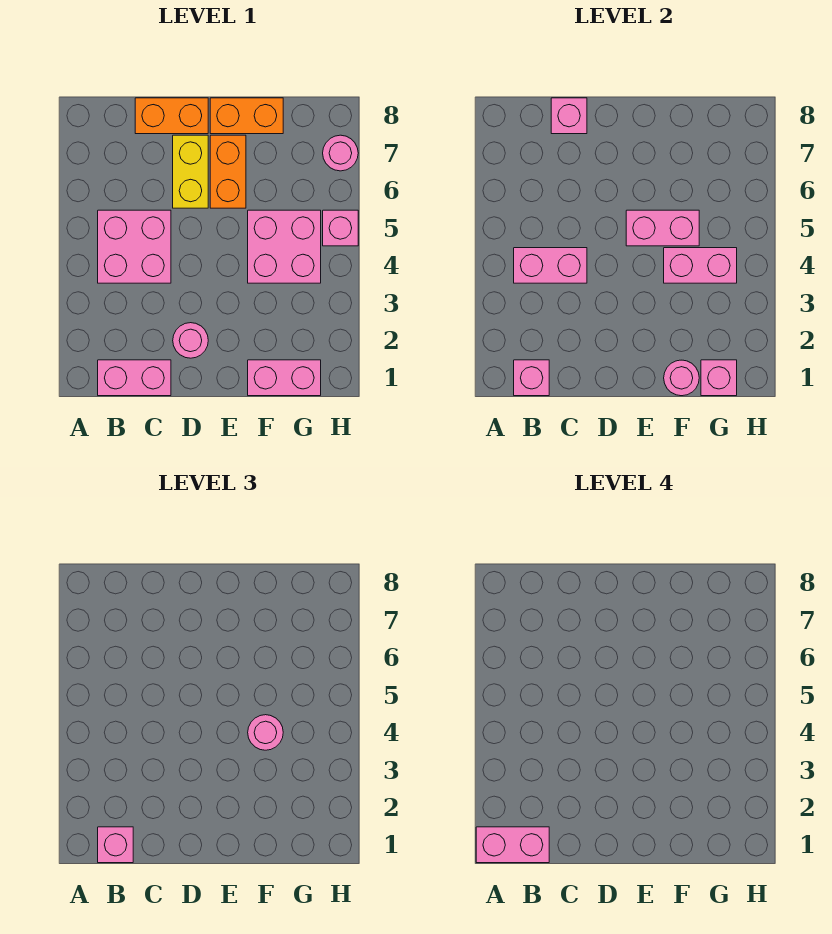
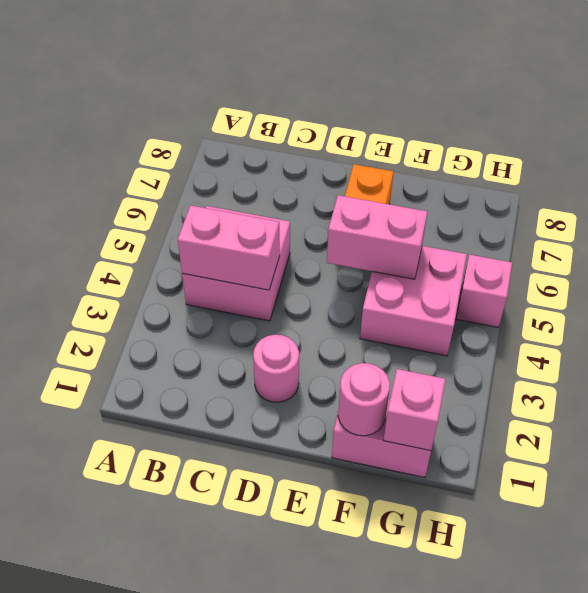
none -> pink brick B1:C1 level 1
none -> orange brick C8:D8 level 1
none -> yellow brick D6:D7 level 1

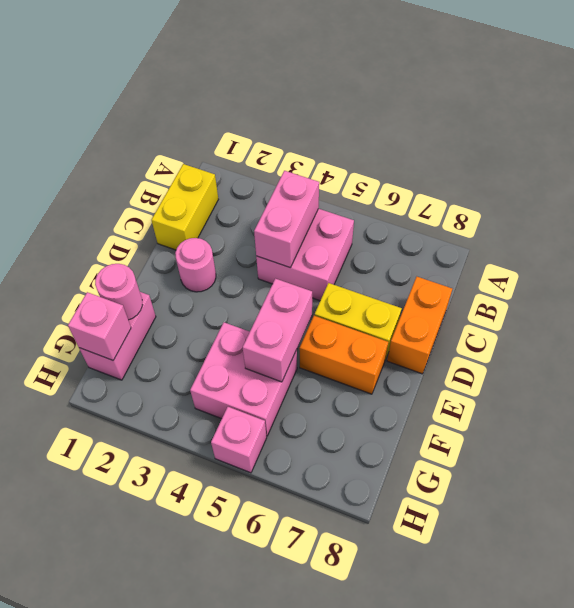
yellow brick B1:C1 level 1 -> pink brick B1:C1 level 1
none -> orange brick E8:F8 level 1
none -> pink round brick H7 level 1
none -> pink brick B1 level 2

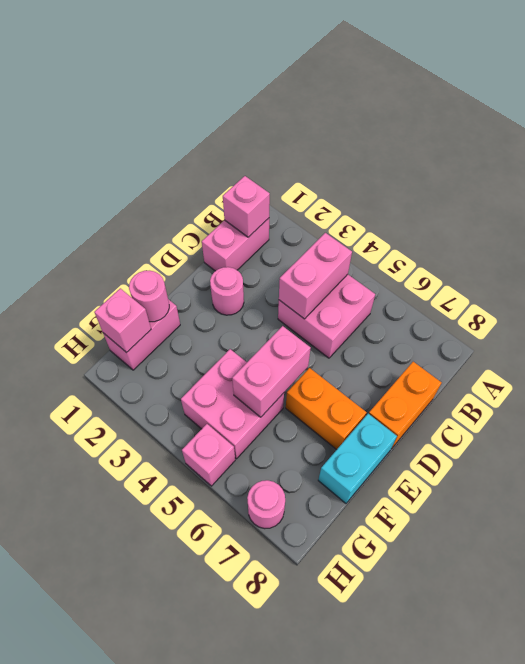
cyan brick E8:F8 level 1 -> orange brick E8:F8 level 1
none -> yellow brick D6:D7 level 1
none -> pink brick C8 level 2
none -> pink brick F4:G4 level 2

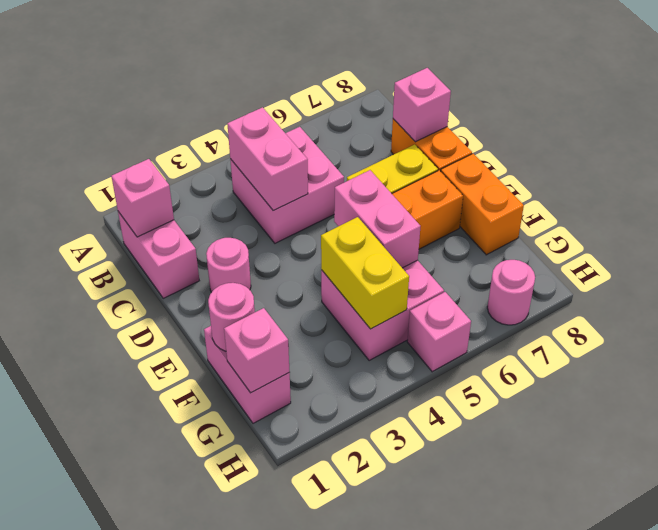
yellow brick F4:G4 level 2 -> pink brick F4:G4 level 2
none -> pink brick B1 level 3
none -> pink round brick F4 level 3
none -> pink brick A1:B1 level 4

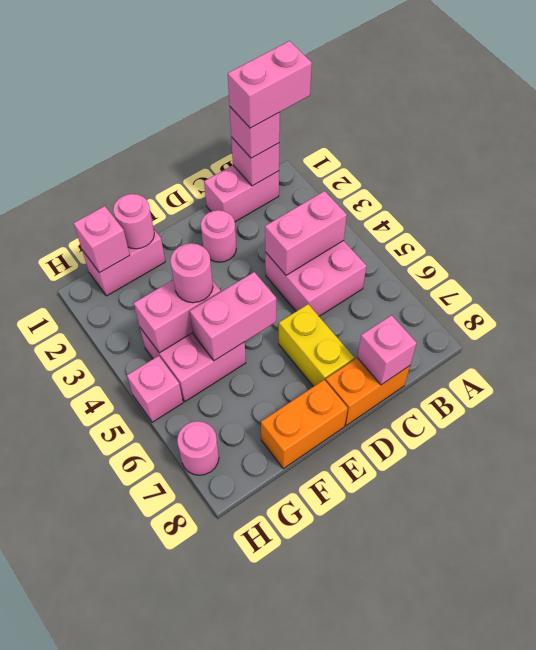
none -> orange brick E6:E7 level 1

